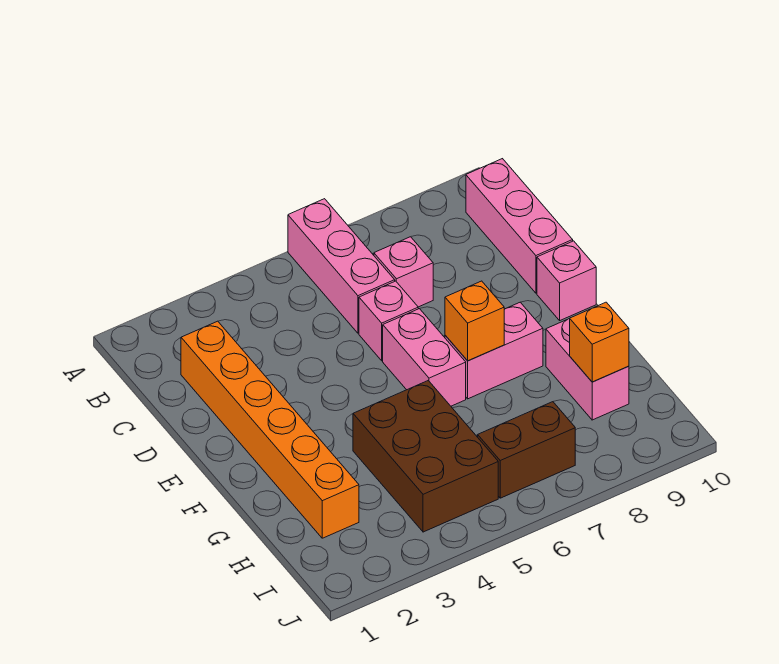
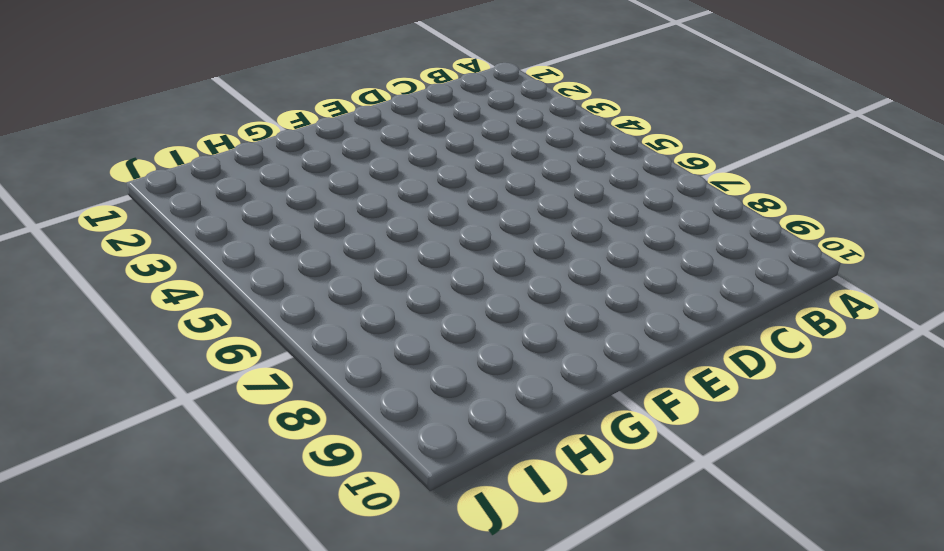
none -> pink brick A6:C6 level 1
none -> pink brick B10:D10 level 1
none -> orange brick C2:H2 level 1

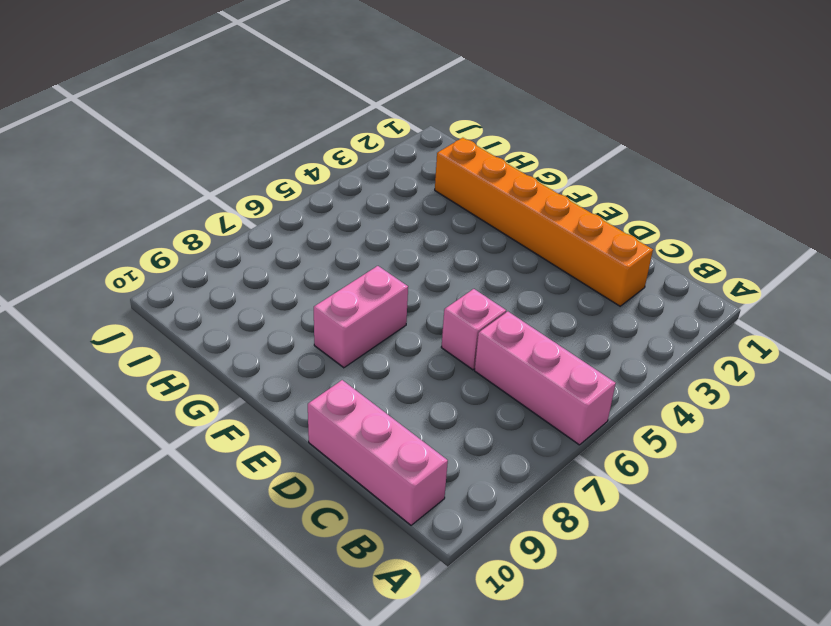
none -> pink brick C7 level 1
none -> pink brick E6:F6 level 1
none -> pink brick E10 level 1

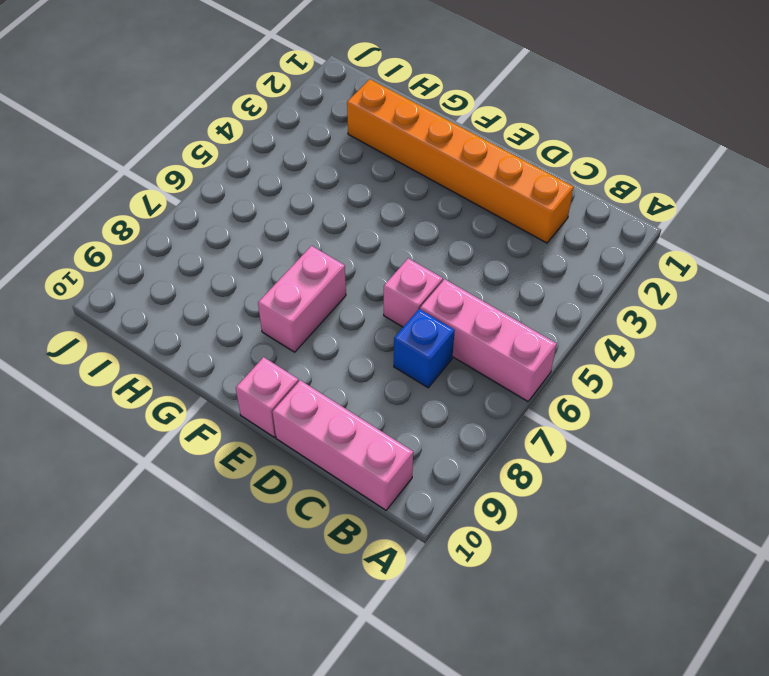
blue brick C7 level 1 -> pink brick C7 level 1
none -> pink brick E6:F6 level 1
none -> brown brick G4:I5 level 1
none -> pink brick G9:H9 level 1

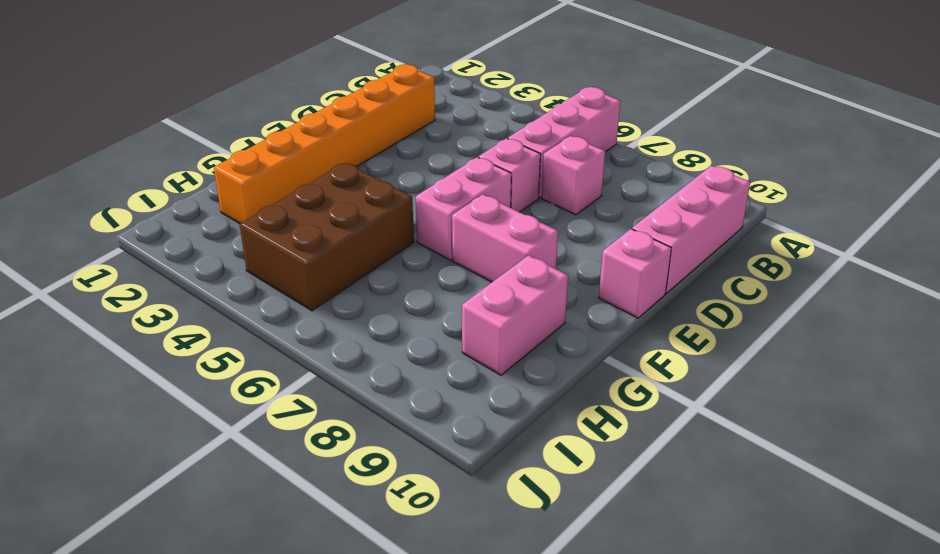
none -> brown brick I6:I7 level 1
none -> orange brick F7 level 2
none -> orange brick H9 level 2

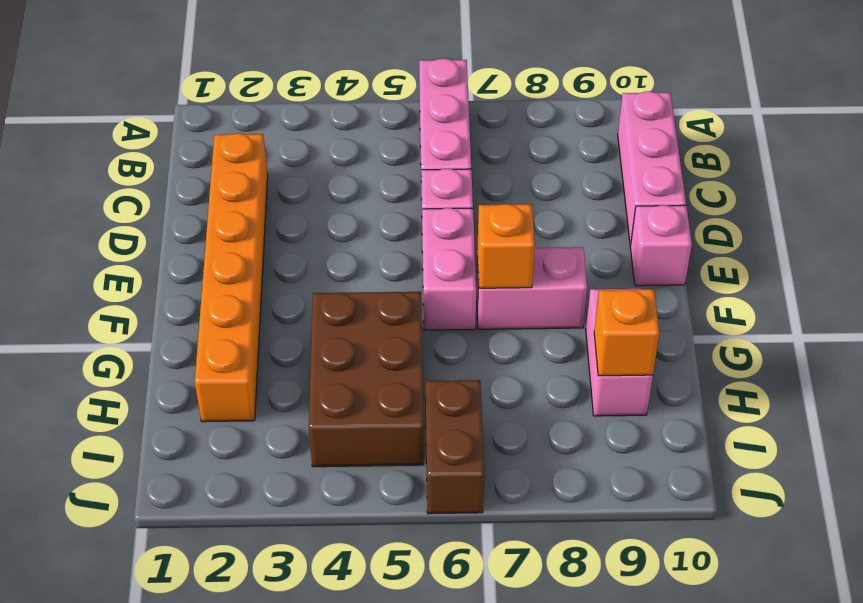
brown brick I6:J6 level 1 -> brown brick I6:I7 level 1
none -> pink brick C7 level 1

